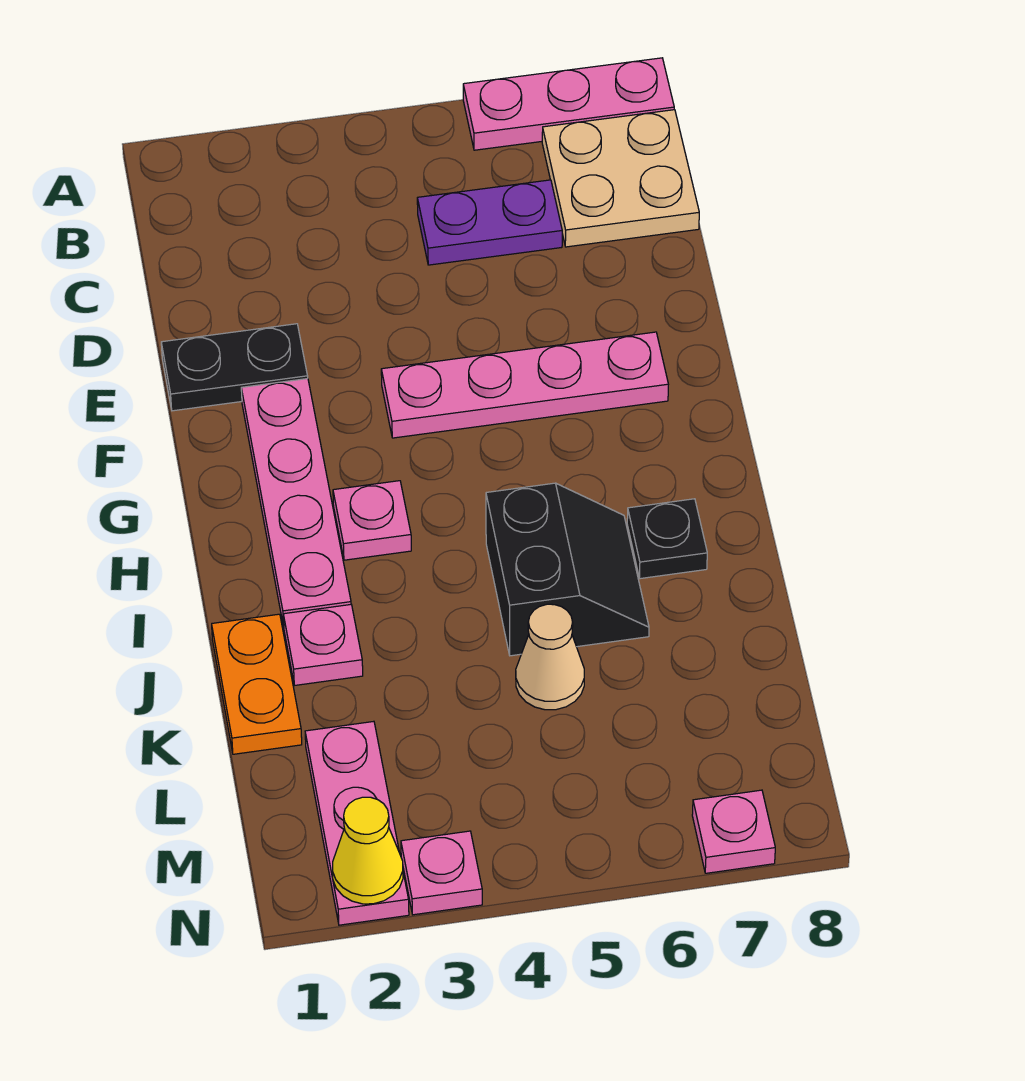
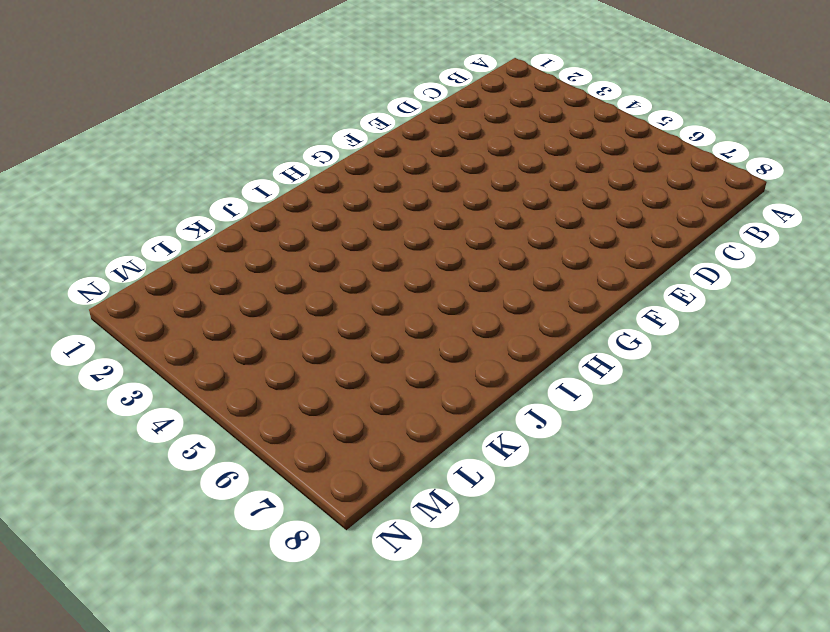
none -> pink plate A6:A8 level 1
none -> tan plate B7:C8 level 1
none -> purple plate C5:C6 level 1

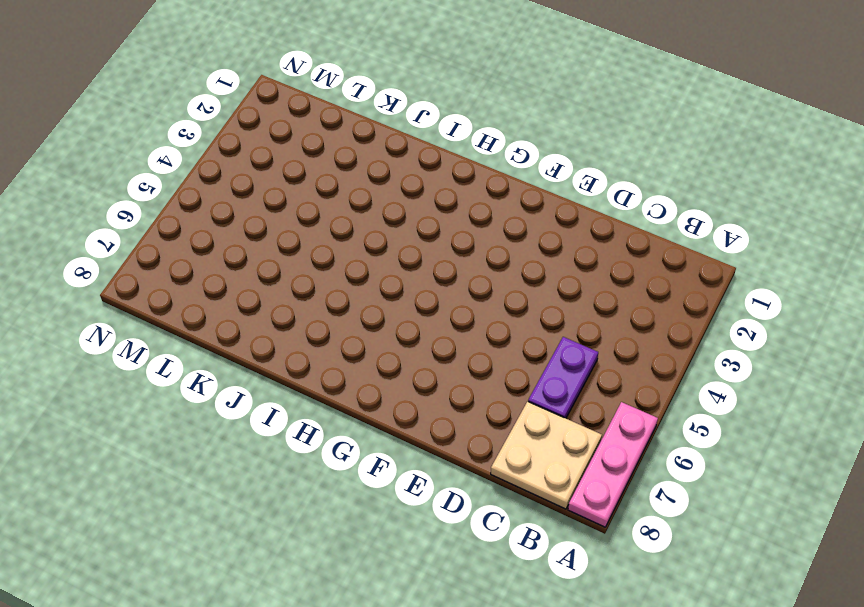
none -> black plate E1:E2 level 1
none -> pink plate F2:I2 level 1
none -> pink plate F4:F7 level 1

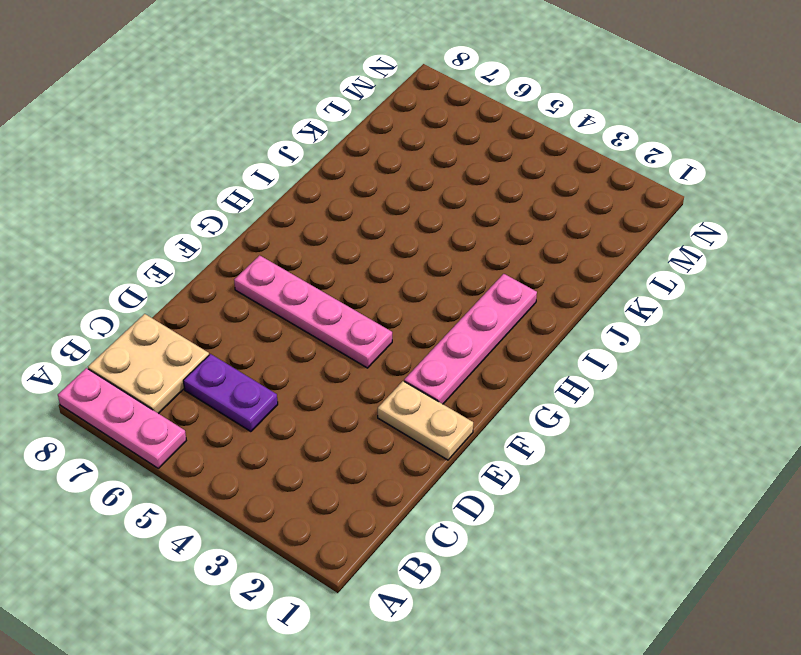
tan plate E1:E2 level 1 -> black plate E1:E2 level 1
none -> pink plate H3 level 1
none -> black slope I5:J6 level 1 top 5
none -> black plate I7 level 1

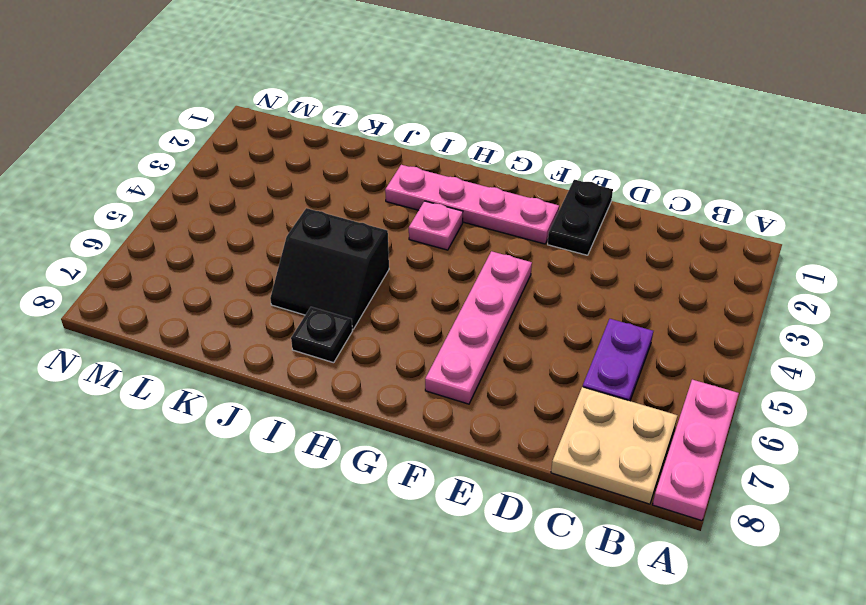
none -> orange plate J1:K1 level 1
none -> pink plate J2 level 1
none -> tan cone K5 level 1

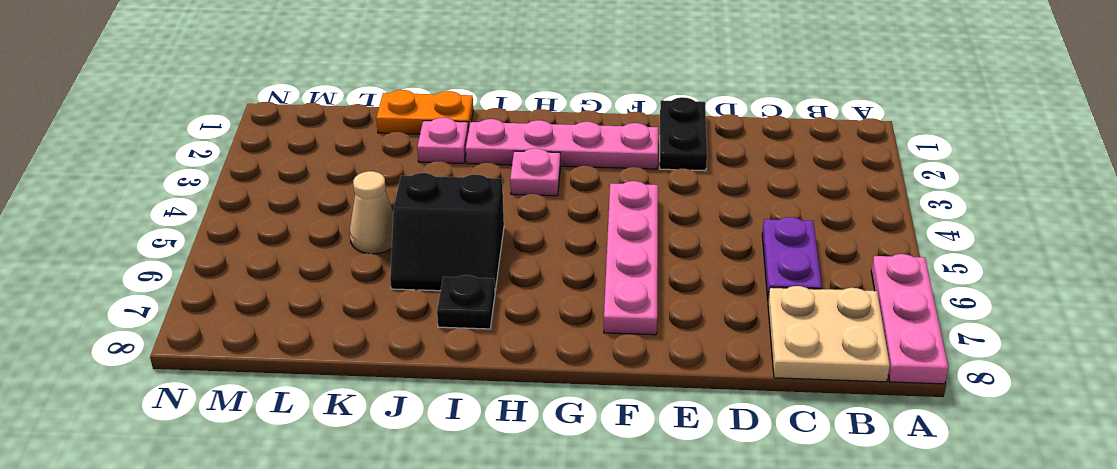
none -> pink plate L2:N2 level 1
none -> pink plate N3 level 1
none -> pink plate N7 level 1

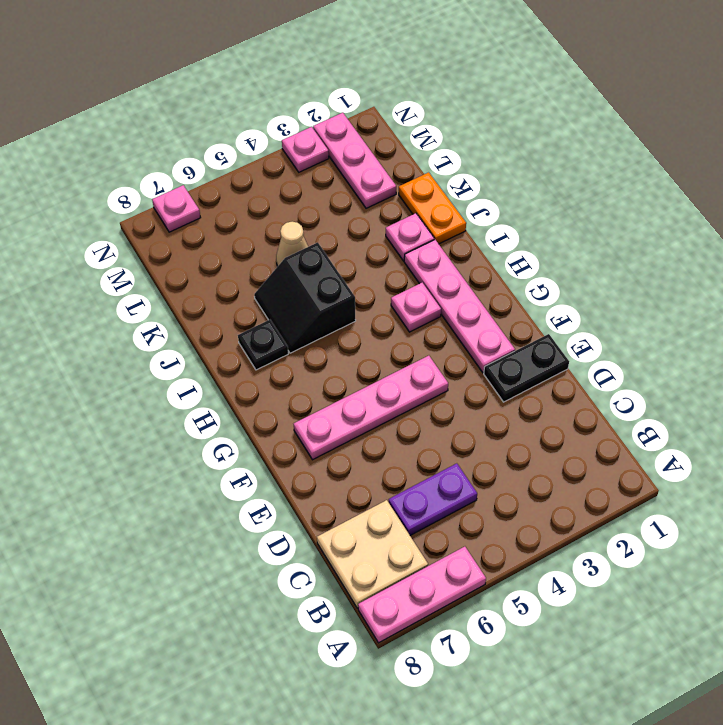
none -> yellow cone N2 level 2

